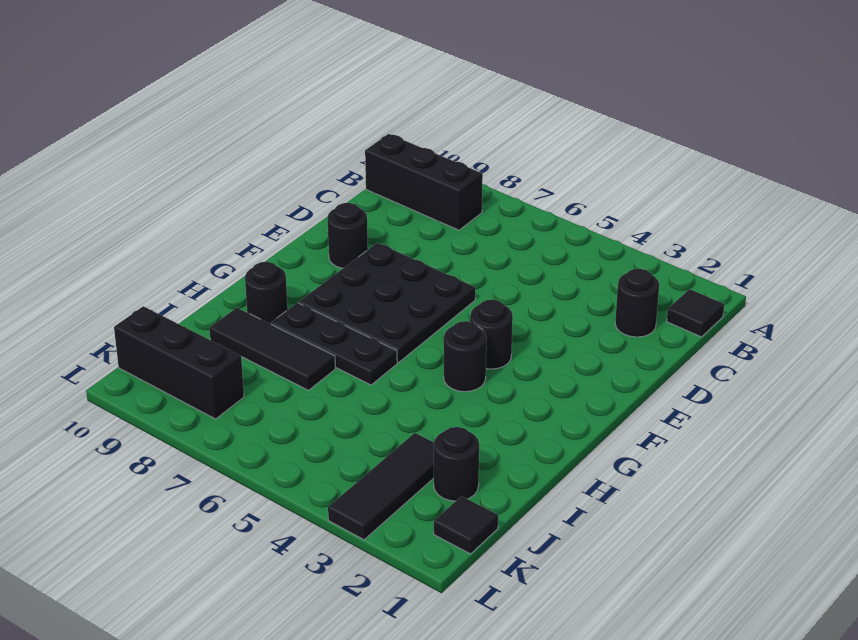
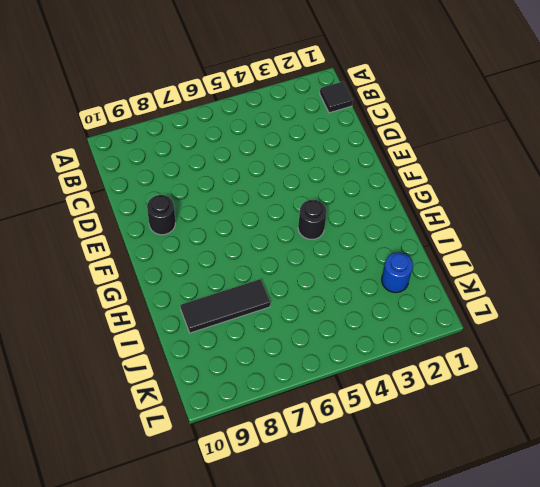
blue round brick J2 level 1 -> black round brick J2 level 1
none -> black brick B8:B10 level 1
none -> black round brick C2 level 1
none -> black plate E6:G8 level 1

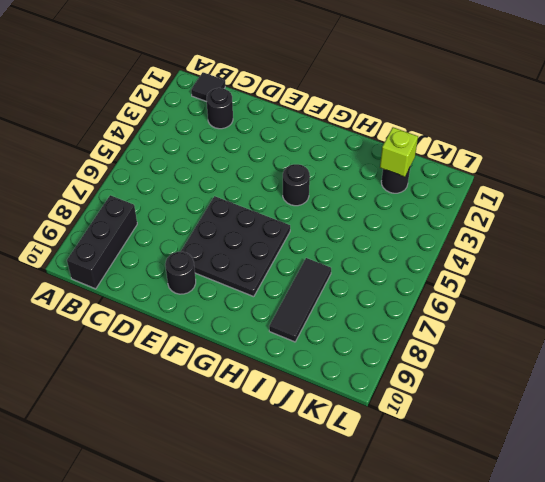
lime brick J2 level 2 -> none
none -> black round brick F4 level 1
none -> black plate H6:H8 level 1
none -> black round brick H9 level 1

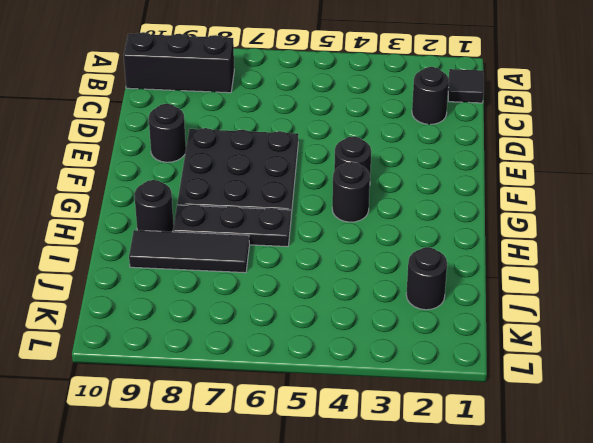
none -> black tile J3:L3 level 1
none -> black tile K1 level 1
none -> black brick K8:K10 level 1

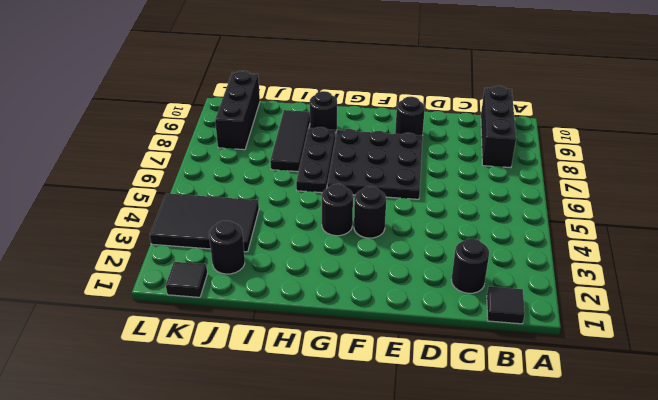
black tile J3:L4 level 1 -> black tile J3:L3 level 1

